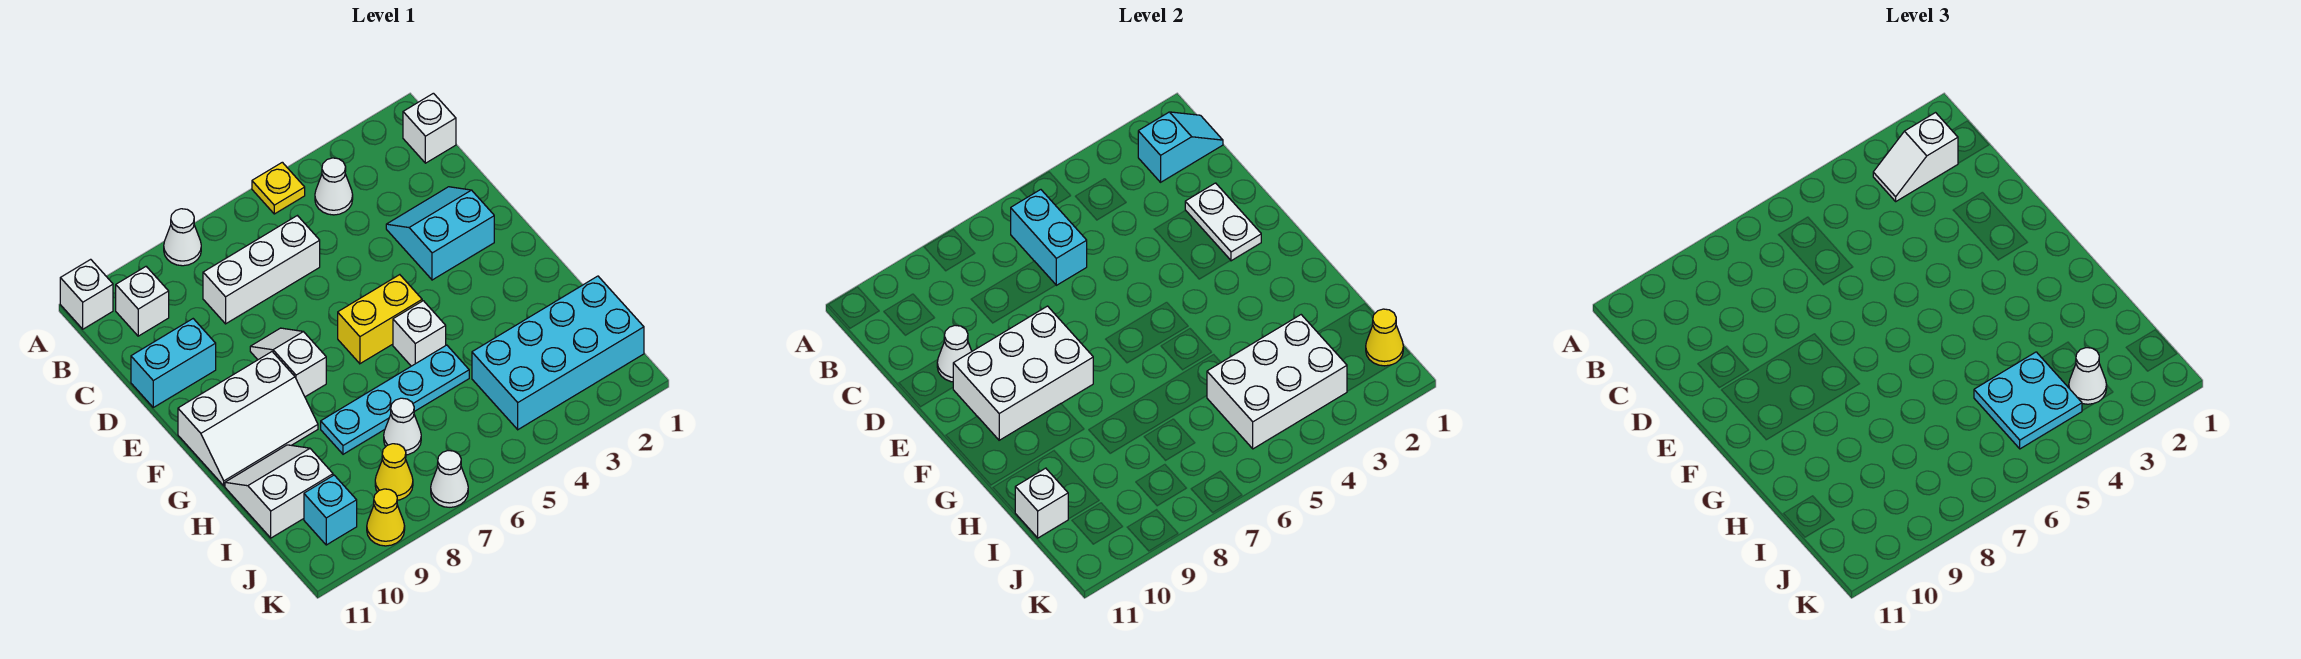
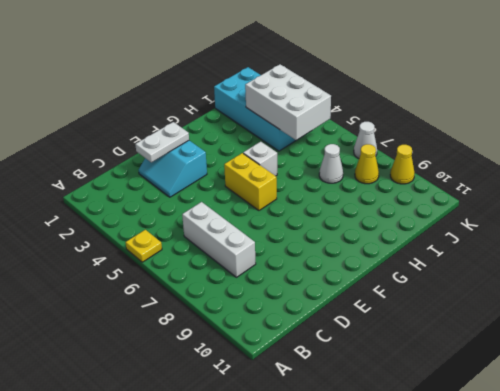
none -> white cone A8 level 1
none -> white brick A11 level 1
none -> white brick B1 level 1
none -> white cone B4 level 1

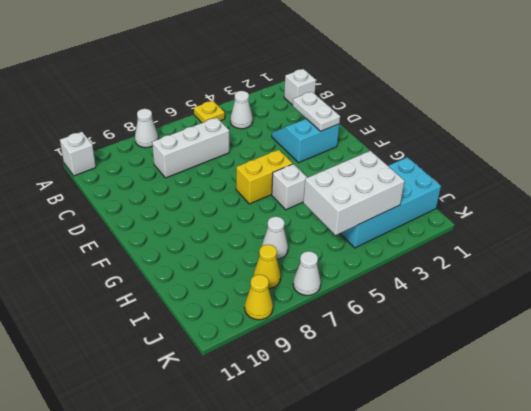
none -> white brick B10 level 1
none -> cyan brick D10:D11 level 1
none -> white slope E8:F8 level 1 top F
none -> white slope F9:G11 level 1 top F

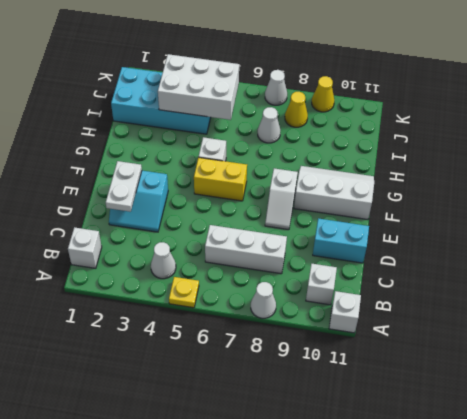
none -> cyan plate H5:H8 level 1
none -> white slope H10:I11 level 1 top I
none -> cyan brick J10 level 1
none -> cyan slope B1:B2 level 2 top 2

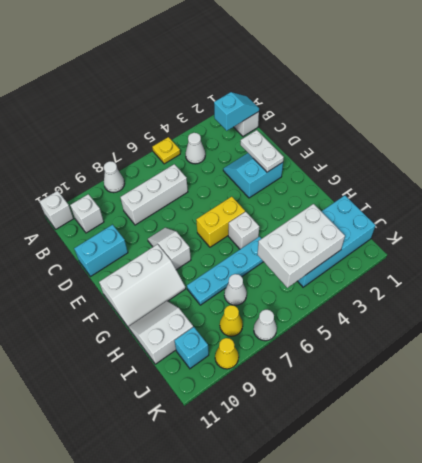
none -> cyan brick B6:C6 level 2
none -> white cone D10 level 2
none -> white brick E8:F10 level 2
none -> white brick I11 level 2

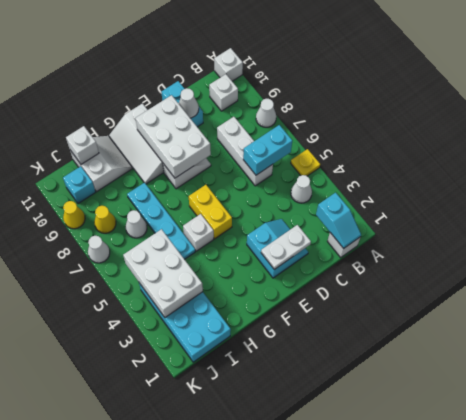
none -> yellow cone J1 level 2
none -> white slope B2:B3 level 3 top 2
none -> cyan plate I4:J5 level 3
none -> white cone J3 level 3

